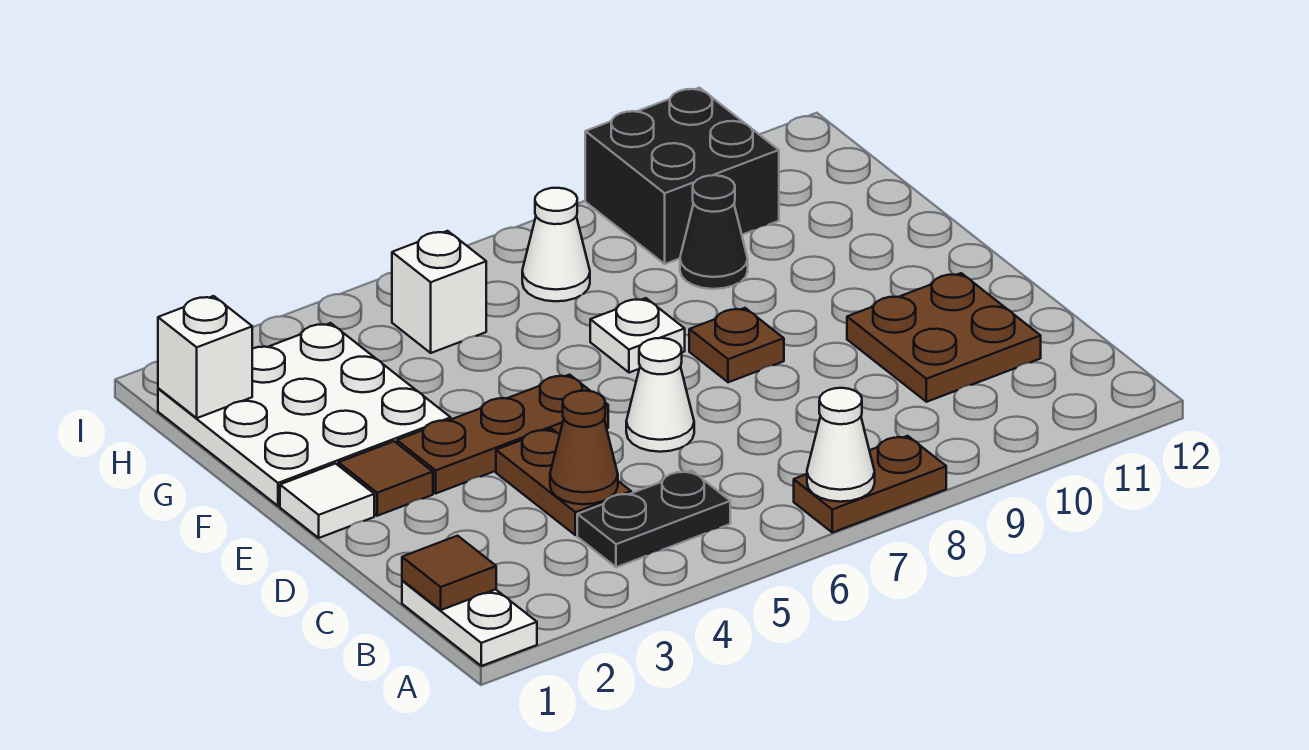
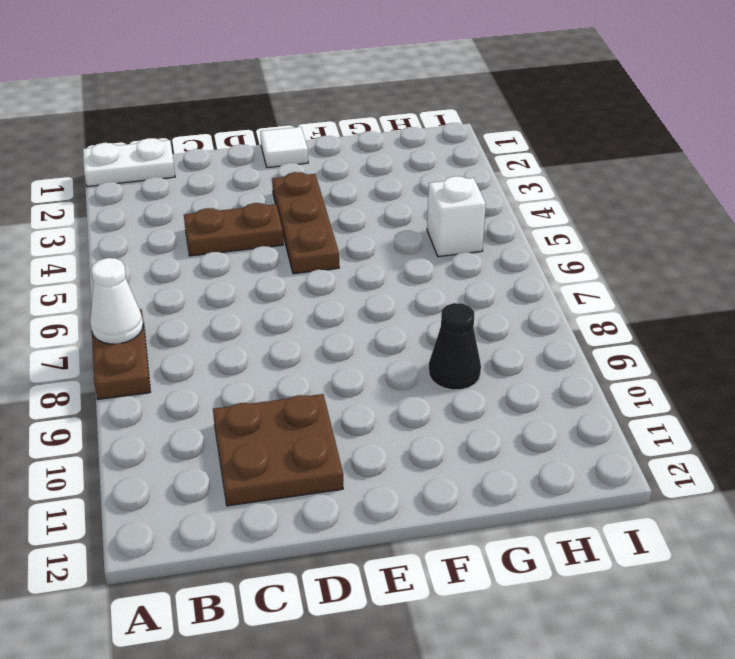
none -> black plate B4:B5 level 1
none -> white cone D6 level 1
none -> brown tile E2 level 1

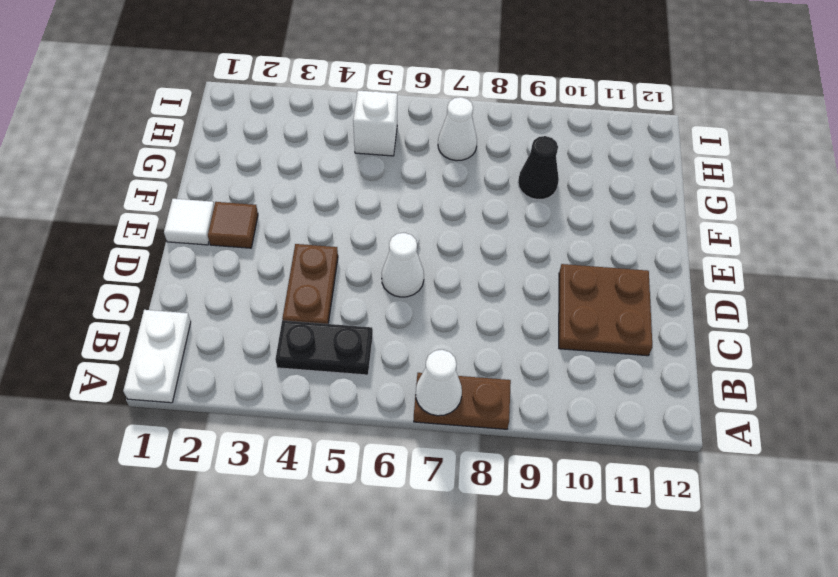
none -> brown plate E3:E5 level 1
none -> brown plate E8 level 1
none -> white plate F1:H3 level 1

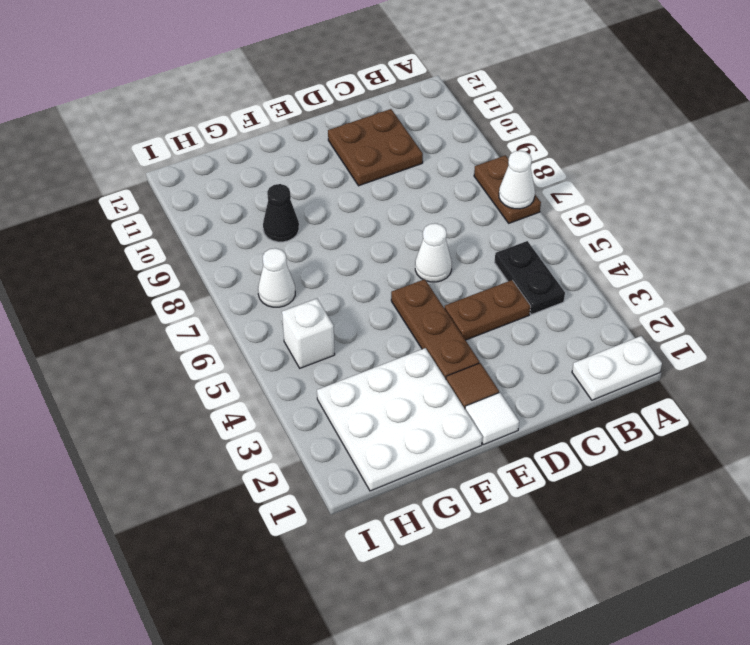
none -> brown plate E8 level 1
none -> white plate F7 level 1
none -> black brick H9:I10 level 1

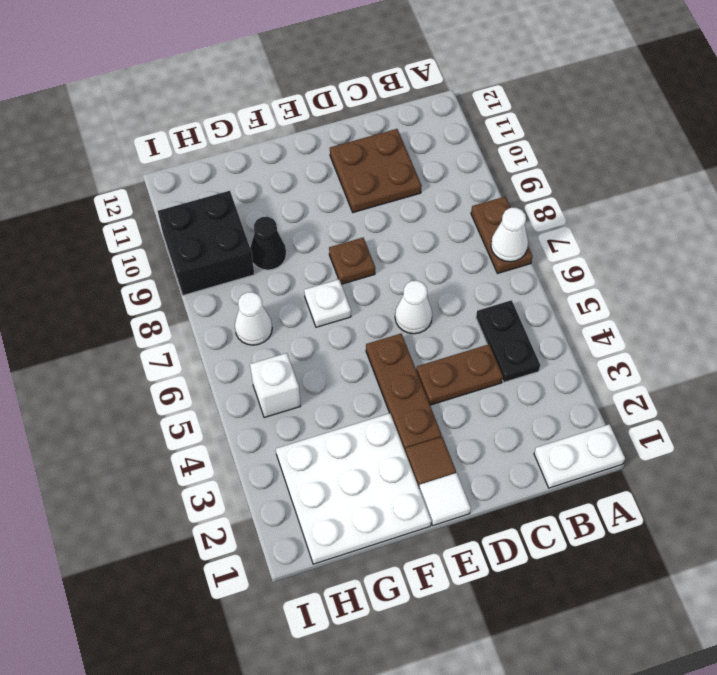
none -> brown tile B1 level 2
none -> brown cone C4 level 2
none -> white brick H1 level 2

